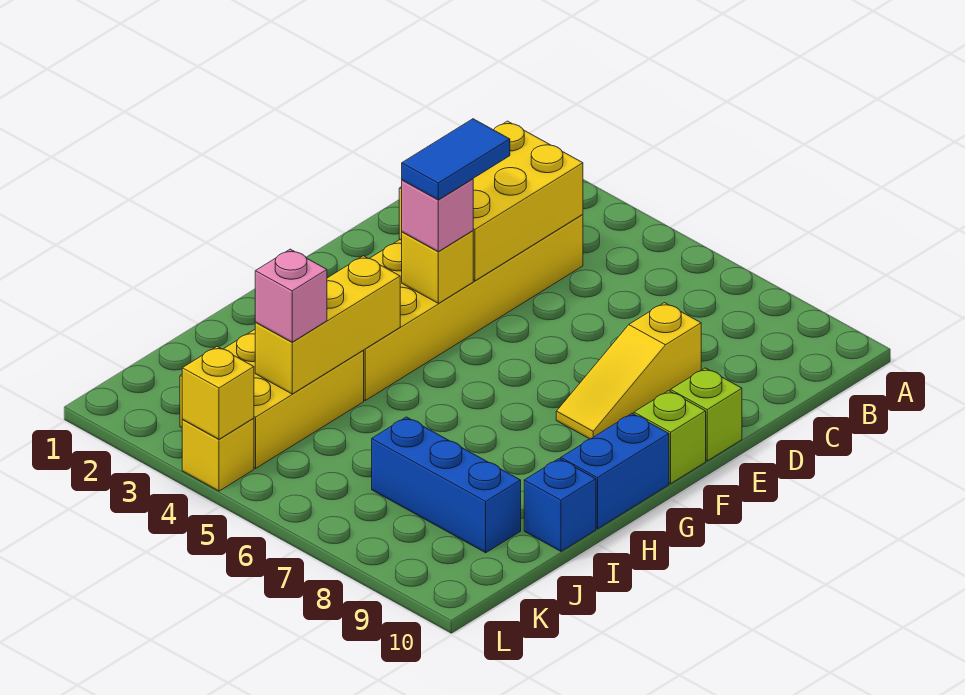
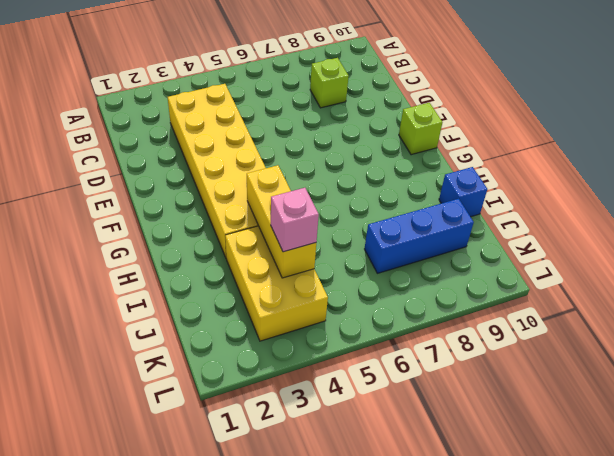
lime brick C8 level 1 -> lime brick E10 level 1
none -> yellow slope D8:F8 level 1 top D
none -> blue brick G10:H10 level 1
none -> yellow brick L4 level 1

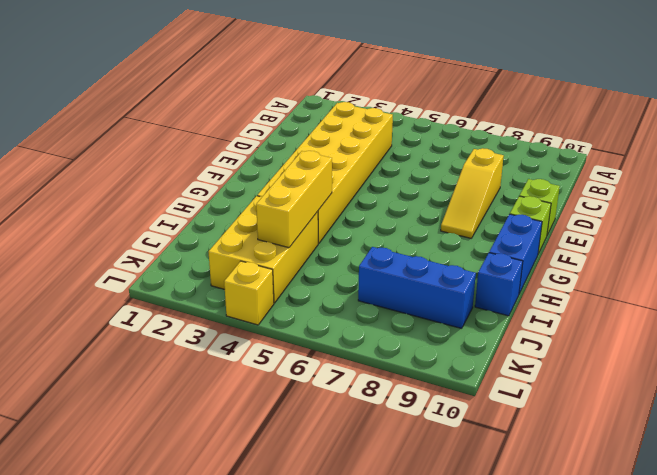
none -> yellow brick C3:E4 level 2
none -> yellow brick F4 level 2
none -> yellow brick L4 level 2

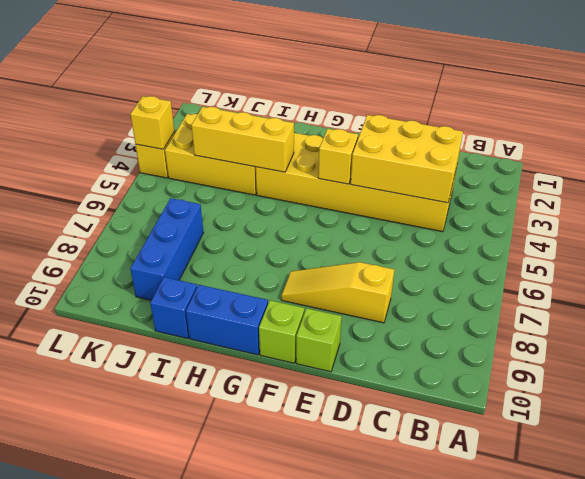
none -> pink brick F4 level 3
none -> pink brick J4 level 3
none -> blue tile E4:F4 level 4

